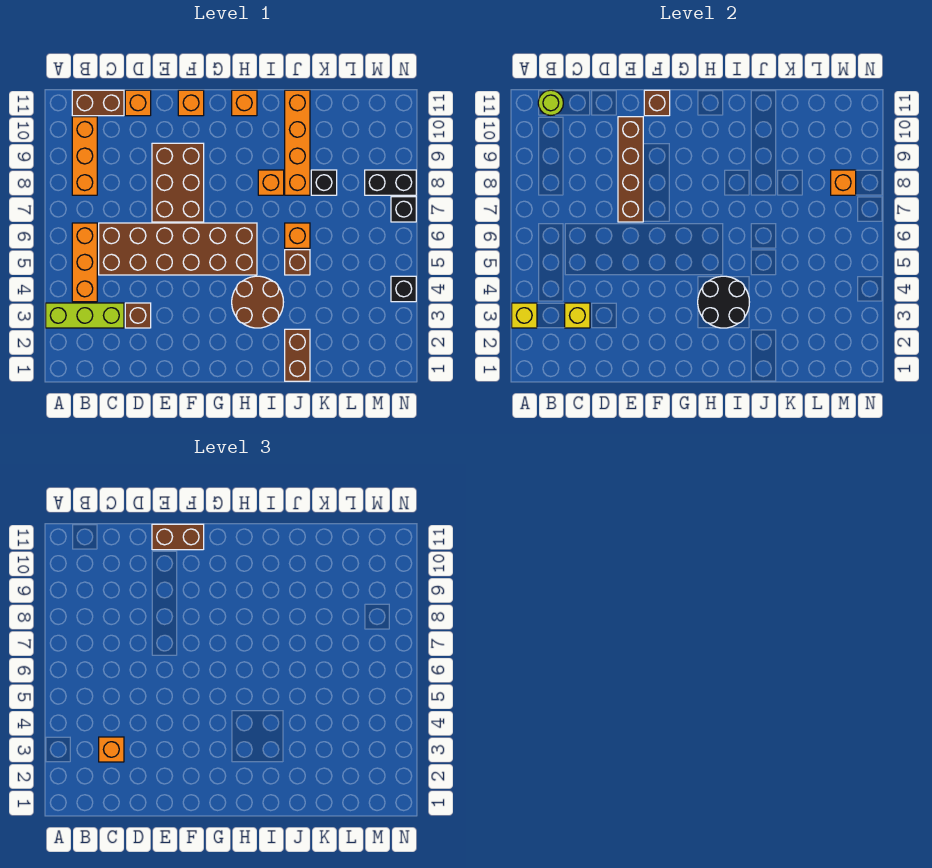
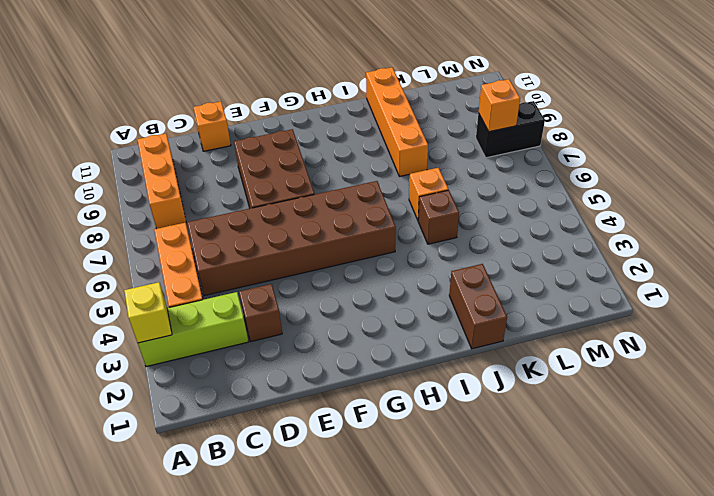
none -> brown brick B11:C11 level 1
none -> orange brick F11 level 1
none -> brown round brick H3:I4 level 1

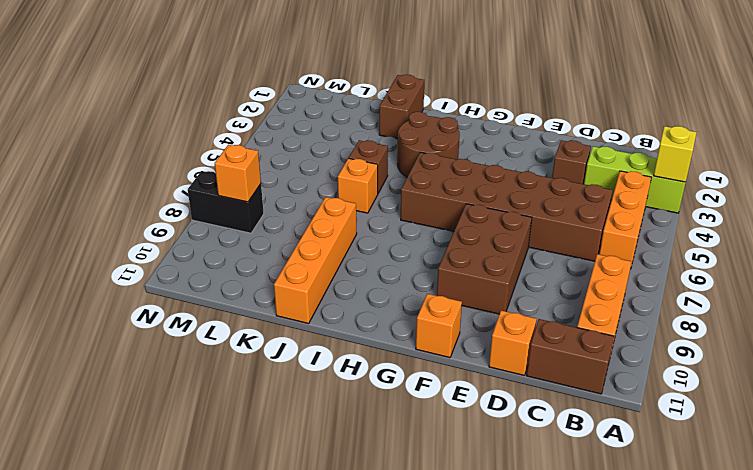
none -> orange brick H11 level 1
none -> orange brick I8 level 1
none -> black brick K8 level 1

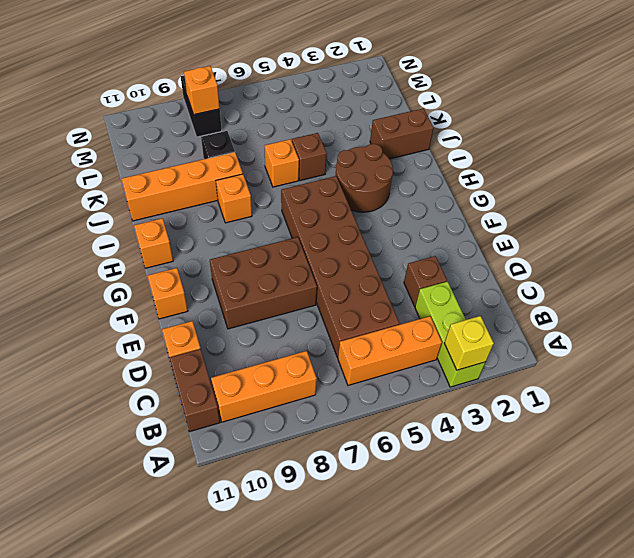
none -> black brick N4 level 1
none -> black brick N7 level 1
none -> lime round brick B11 level 2

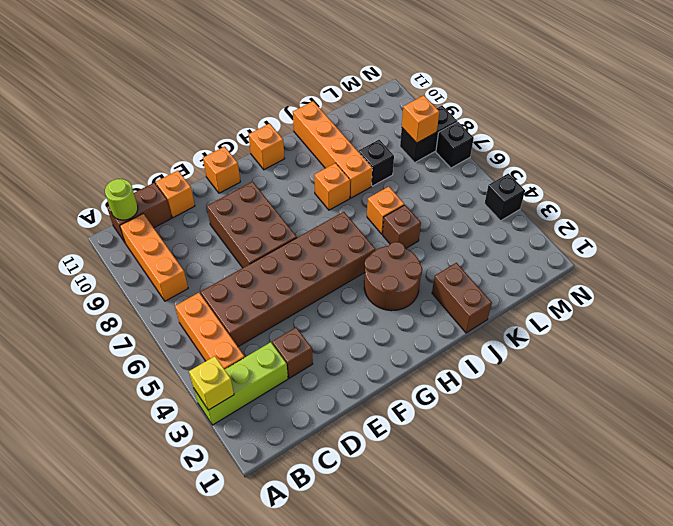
none -> yellow brick C3 level 2
none -> brown brick E7:E10 level 2
none -> brown brick F11 level 2

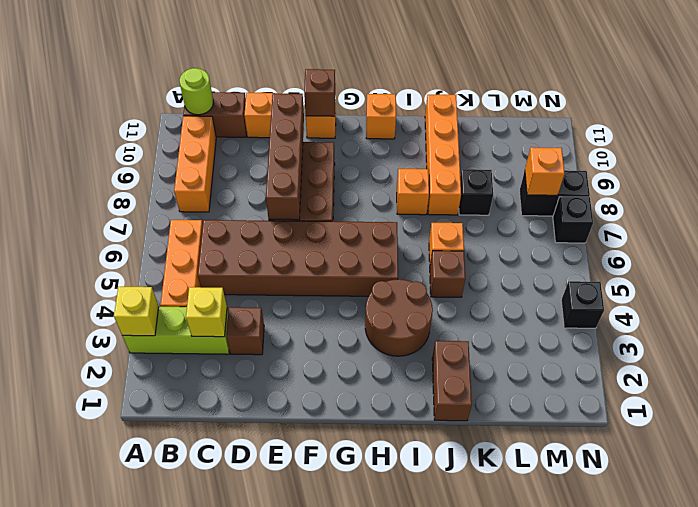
none -> black round brick H3:I4 level 2
none -> orange brick C3 level 3
none -> brown brick E11:F11 level 3

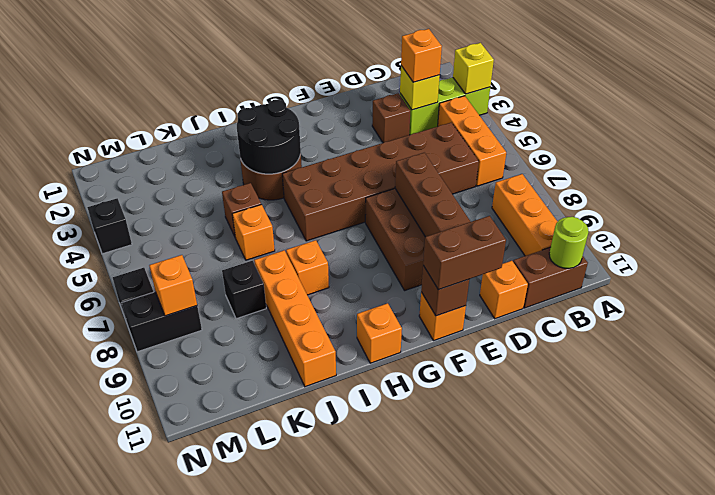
none -> brown brick J1:J2 level 1

